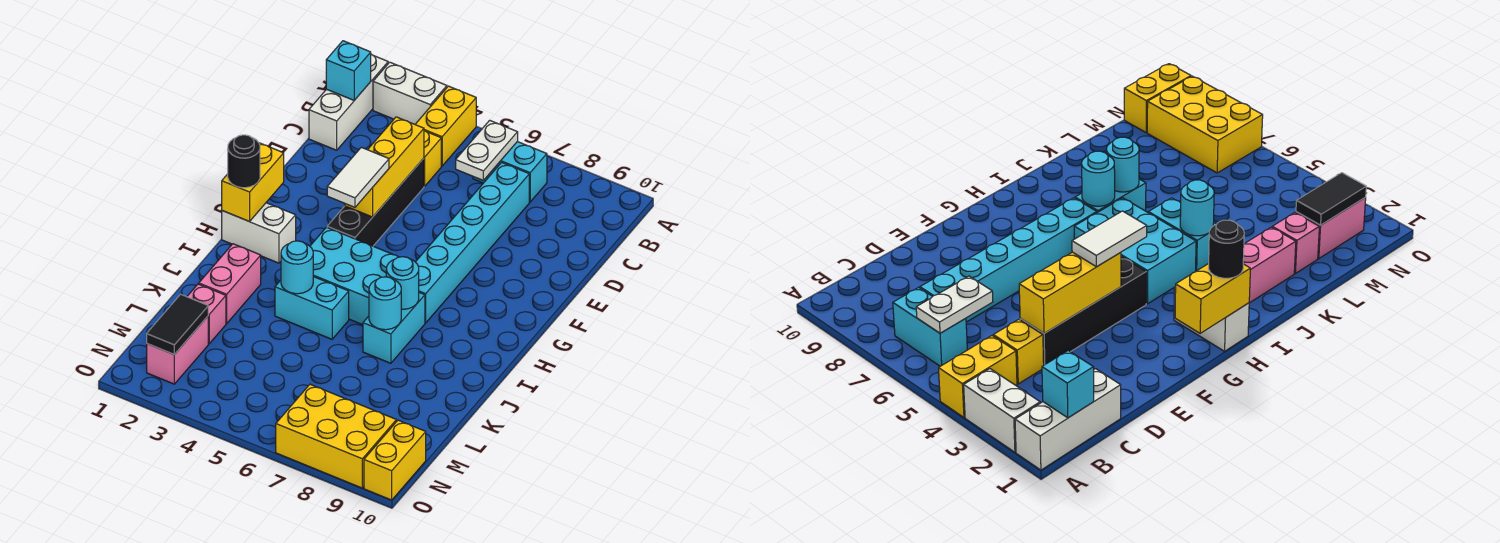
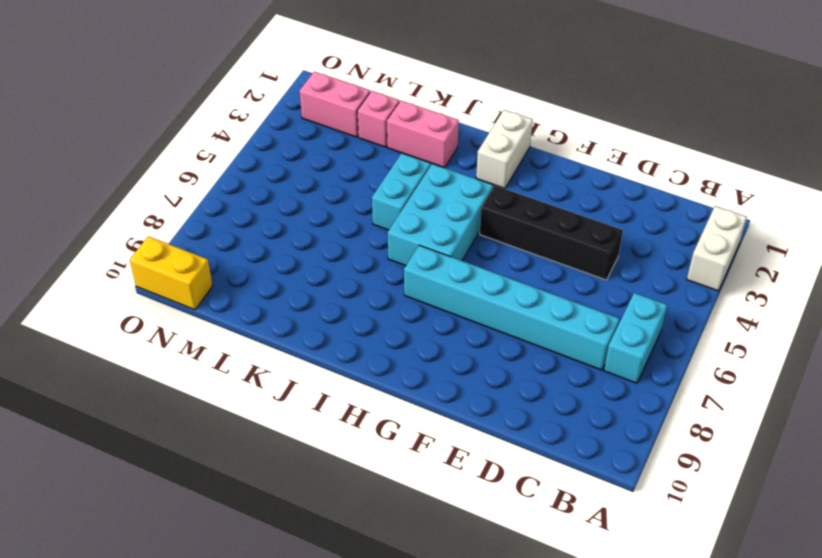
none -> white brick A1:C1 level 1
none -> yellow brick A4:B4 level 1
none -> yellow brick C4 level 1

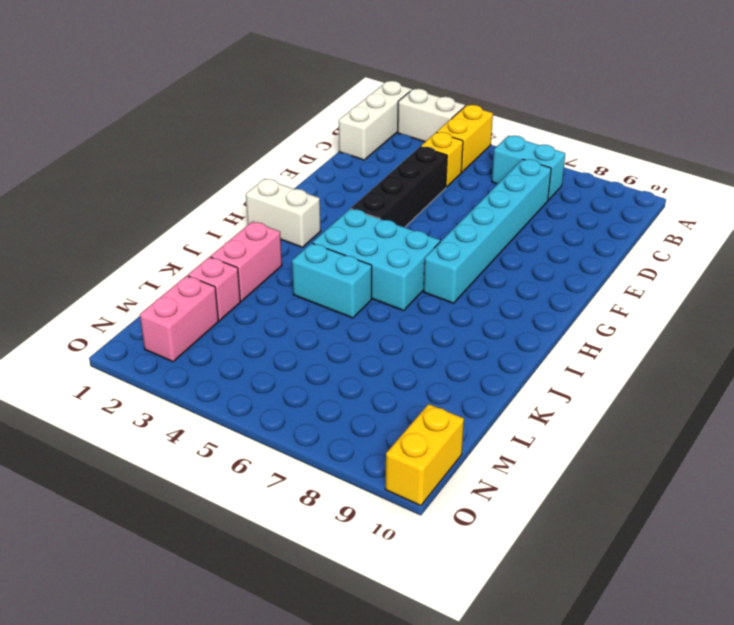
none -> cyan brick I7:J7 level 1
none -> yellow brick N7:O9 level 1
none -> cyan brick B1 level 2

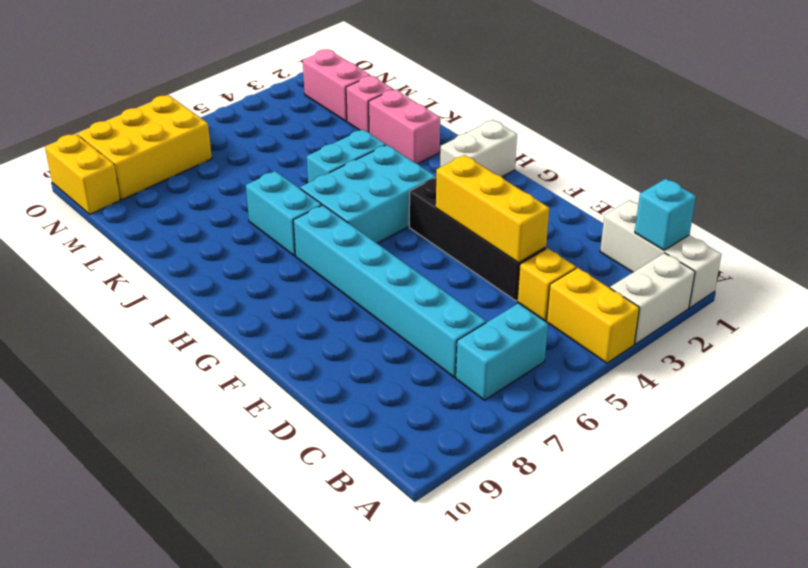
none -> white plate B6:C6 level 2
none -> yellow brick G1:H1 level 2
none -> cyan round brick I7 level 2

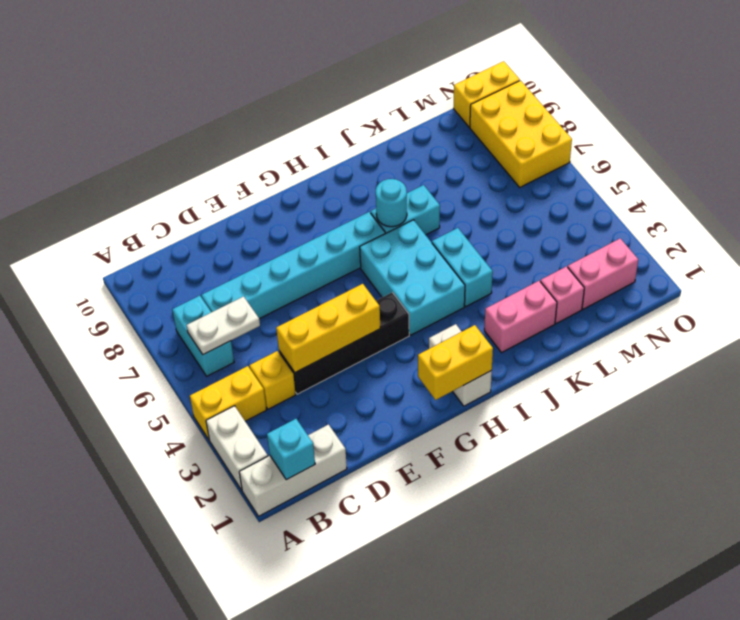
none -> cyan round brick J4 level 2
none -> cyan round brick J7 level 2
none -> black tile M2:N2 level 2

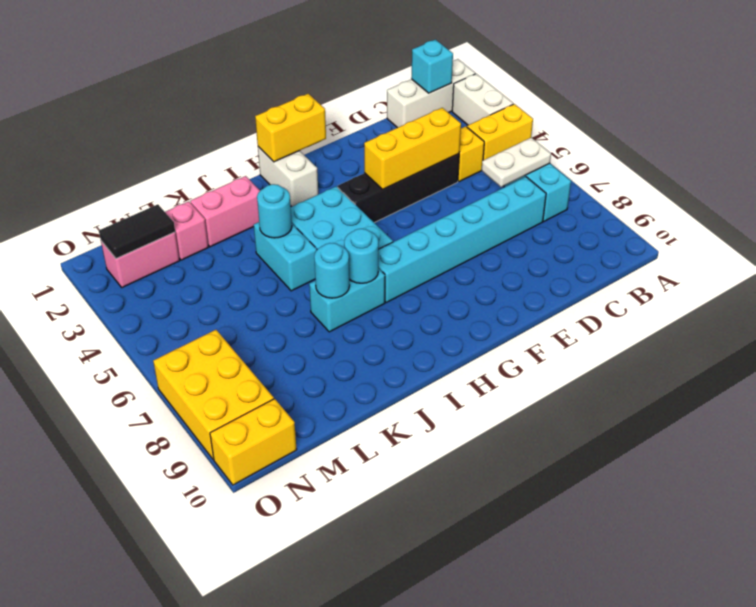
none -> white tile F4:G4 level 3
none -> black round brick H1 level 3

